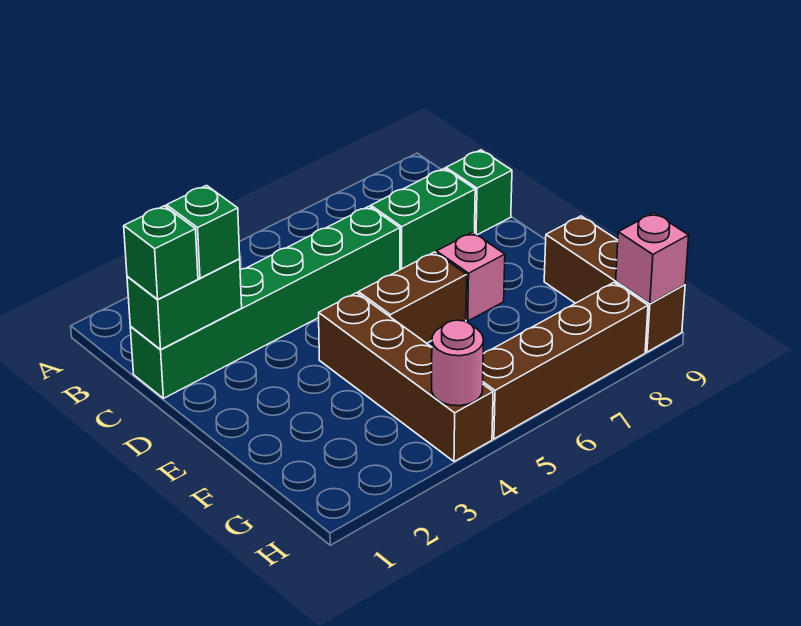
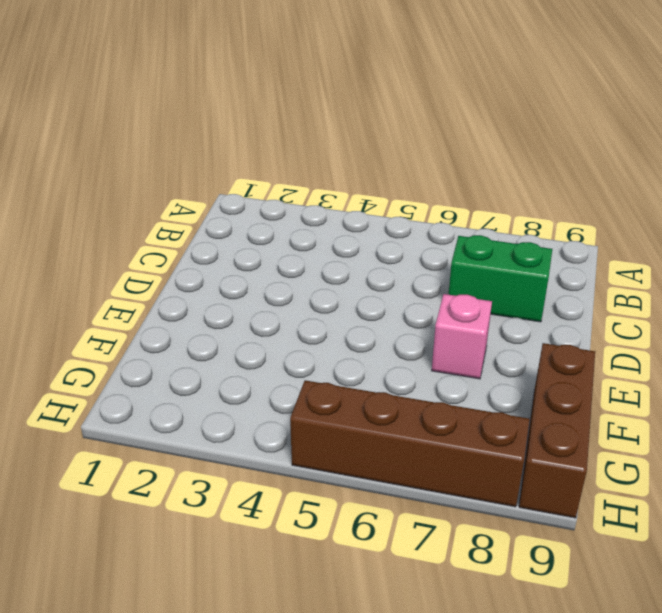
none -> green brick C1:C6 level 1
none -> green brick C9 level 1
none -> brown brick E4:H4 level 1

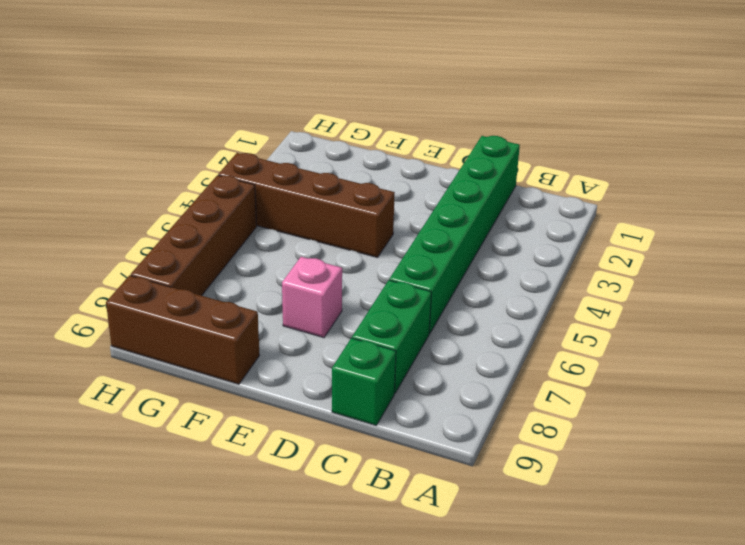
none -> brown brick E5:E6 level 1
none -> green brick C1:C2 level 2
none -> pink round brick H4 level 2

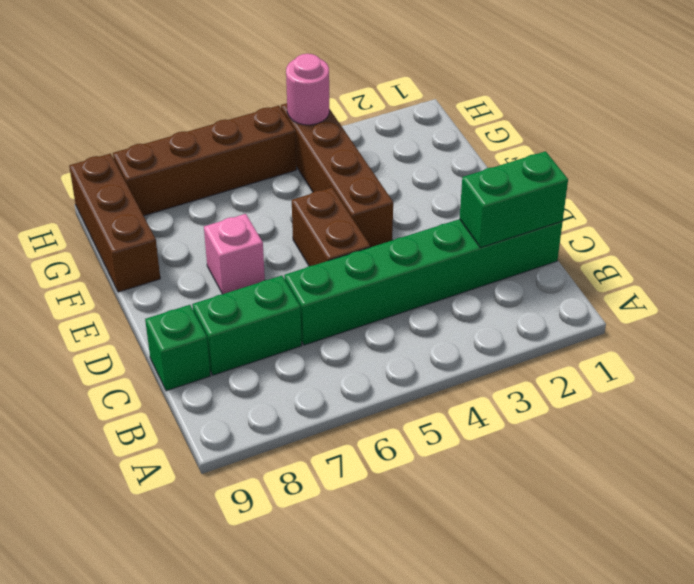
brown brick D5:E5 level 1 -> brown brick E5:E6 level 1
none -> pink brick H9 level 2
none -> green brick C1 level 3
none -> green brick C2 level 3

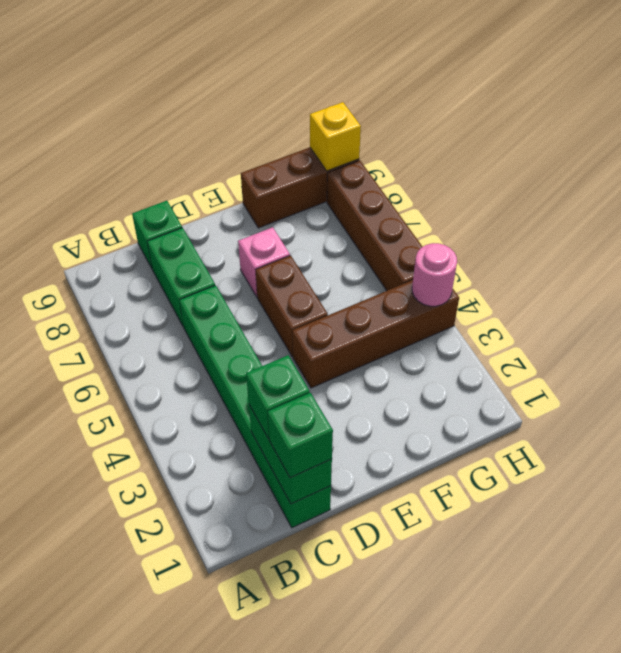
yellow brick H9 level 2 -> pink brick H9 level 2

